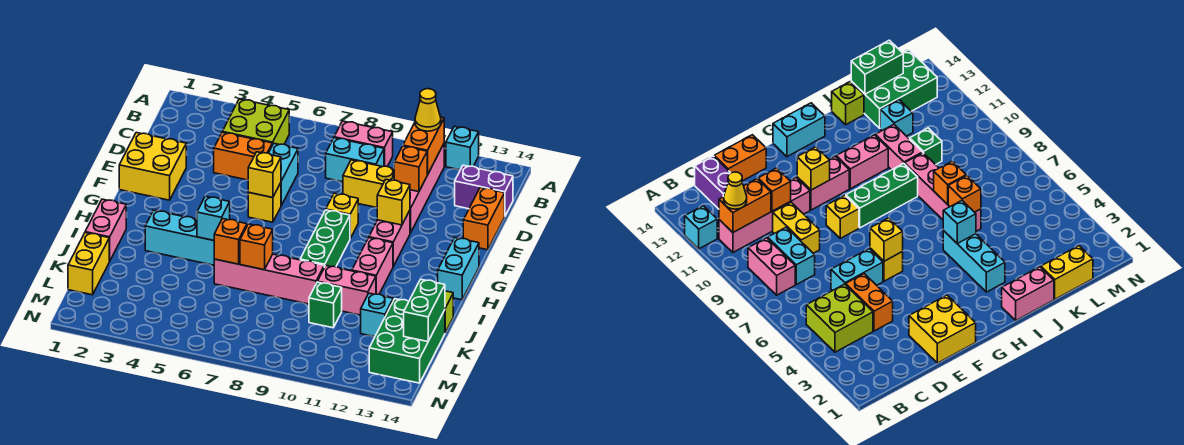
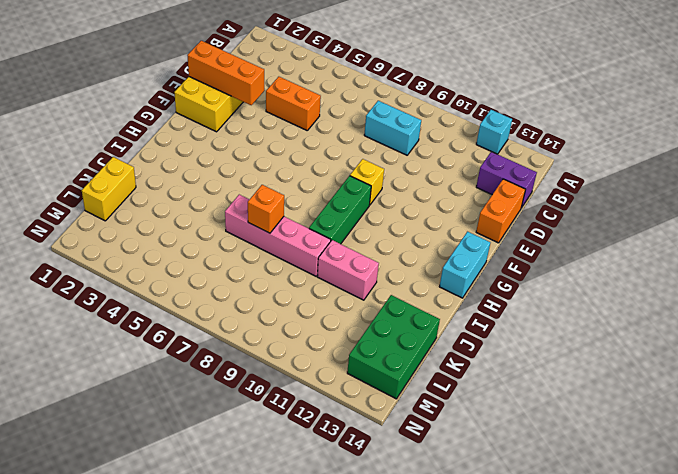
orange brick E1:E3 level 2 -> none
none -> lime brick B4:C5 level 1
none -> pink brick B8:B9 level 1
none -> pink brick B11:E11 level 1
none -> cyan brick D6:E6 level 1

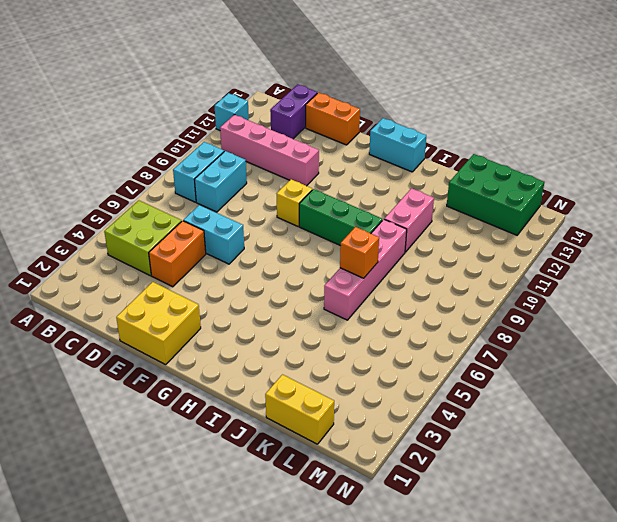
cyan brick B8:B9 level 1 -> pink brick B8:B9 level 1
none -> yellow brick D9:D10 level 1
none -> yellow brick F6 level 1
none -> pink brick F11:G11 level 1
none -> pink brick H11:I11 level 1

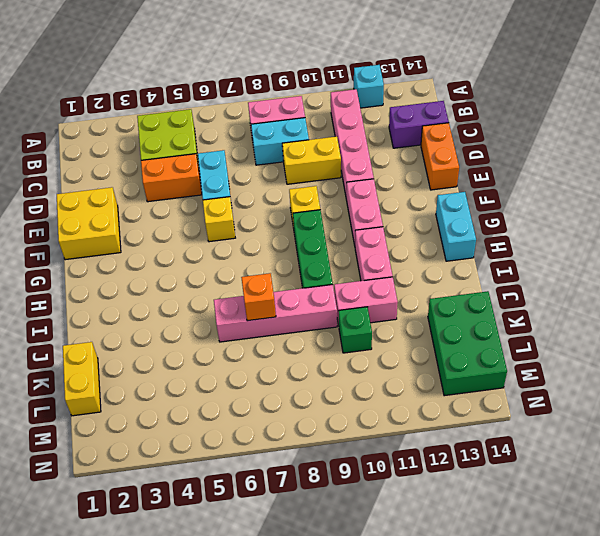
none -> pink brick I1:J1 level 1
none -> cyan brick I3:I5 level 1
none -> lime brick J14 level 1
none -> cyan brick K12 level 1

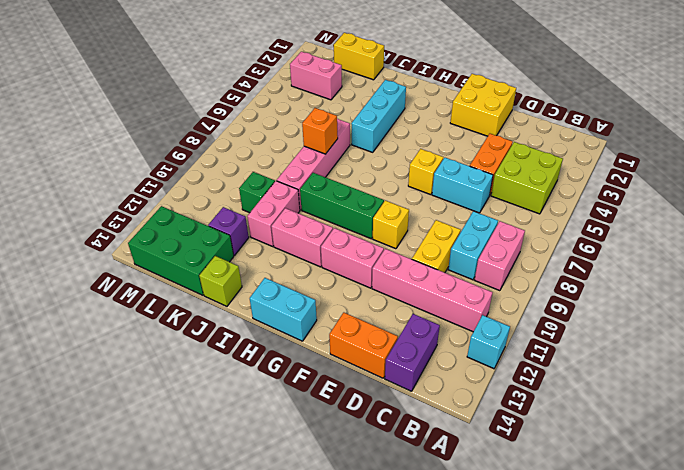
purple brick K12 level 1 -> cyan brick K12 level 1
pink brick L3:M3 level 1 -> pink brick I1:J1 level 1
none -> orange brick B11:C11 level 2
none -> orange brick D11 level 2
none -> yellow brick F6 level 2
none -> yellow brick F11 level 2

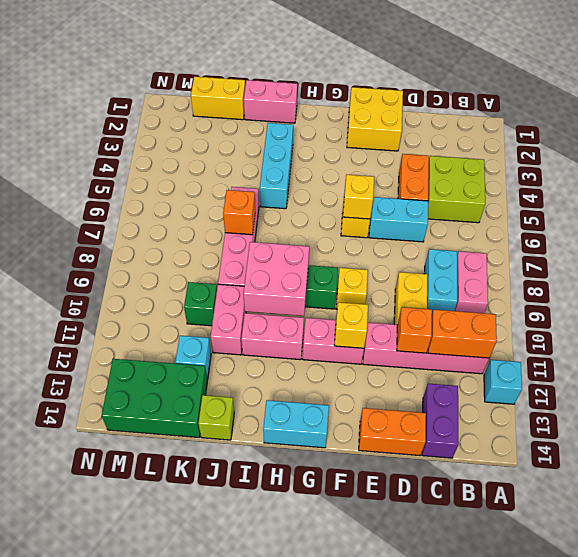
pink brick H9:I10 level 2 -> none
none -> cyan brick I5 level 2
none -> orange brick J6 level 2
none -> green brick K14:L14 level 2
none -> yellow cone B11 level 3

